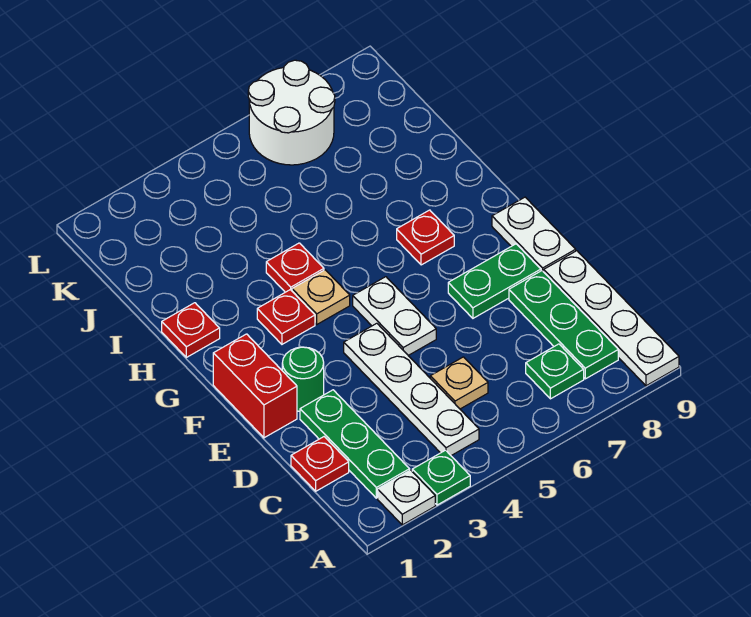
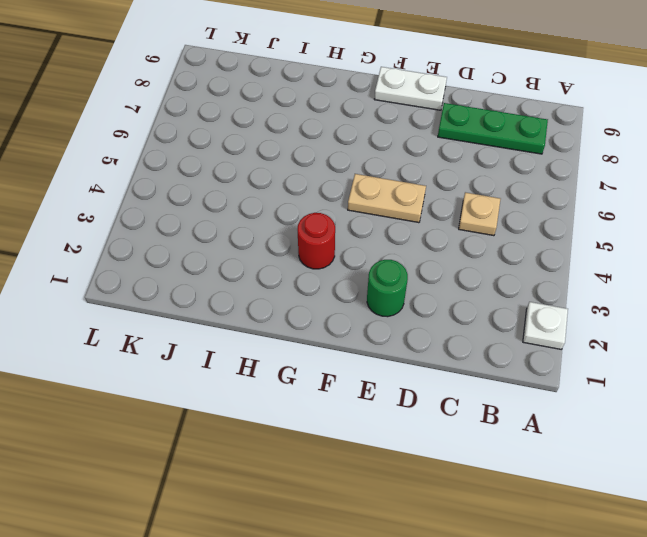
tan plate E5:F5 level 1 -> white plate E5:F5 level 1
red round brick G3 level 1 -> red plate G3 level 1
none -> green plate A3 level 1
none -> white plate A9:D9 level 1
none -> green plate B2:D2 level 1

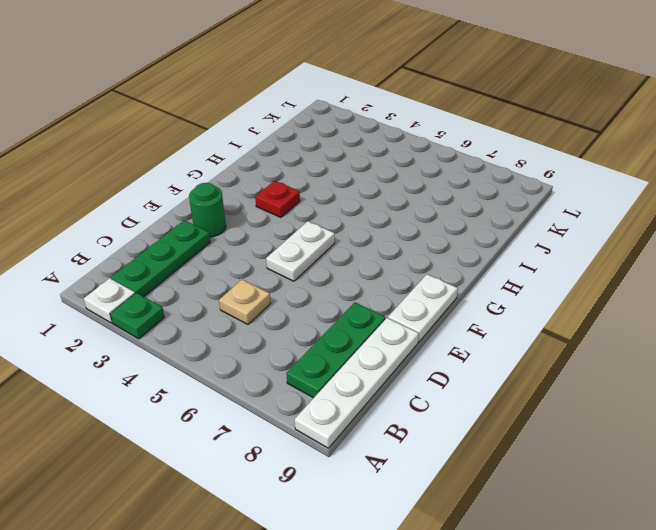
none -> white plate B4:E4 level 1
none -> green plate B7 level 1
none -> red plate C1 level 1

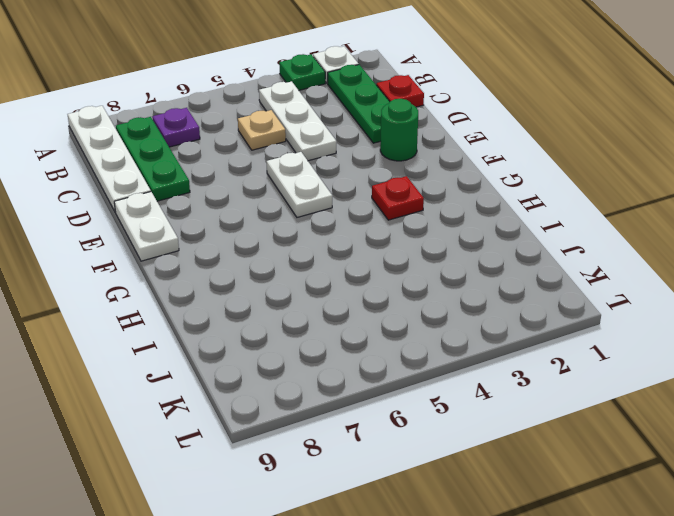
white plate B4:D4 level 1 -> white plate B4:E4 level 1
purple plate B7 level 1 -> green plate B7 level 1
none -> red brick E1:F1 level 1
none -> green plate E7:E8 level 1
none -> tan plate G4 level 1

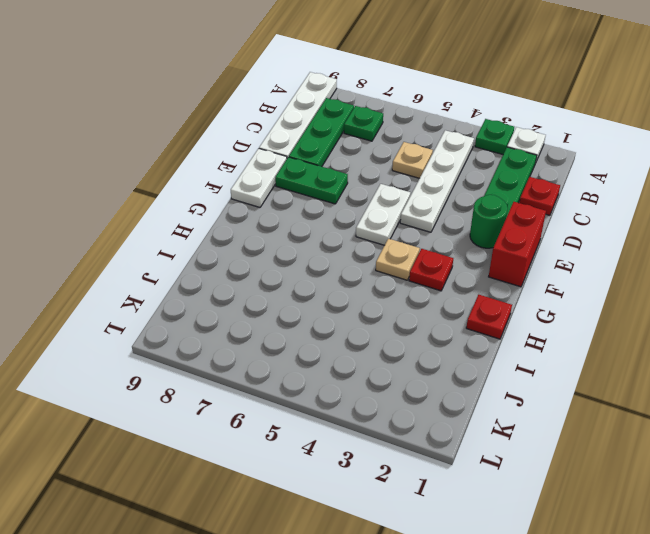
none -> red plate G7 level 1
none -> red plate H4 level 1
none -> white round brick K6:L7 level 1

